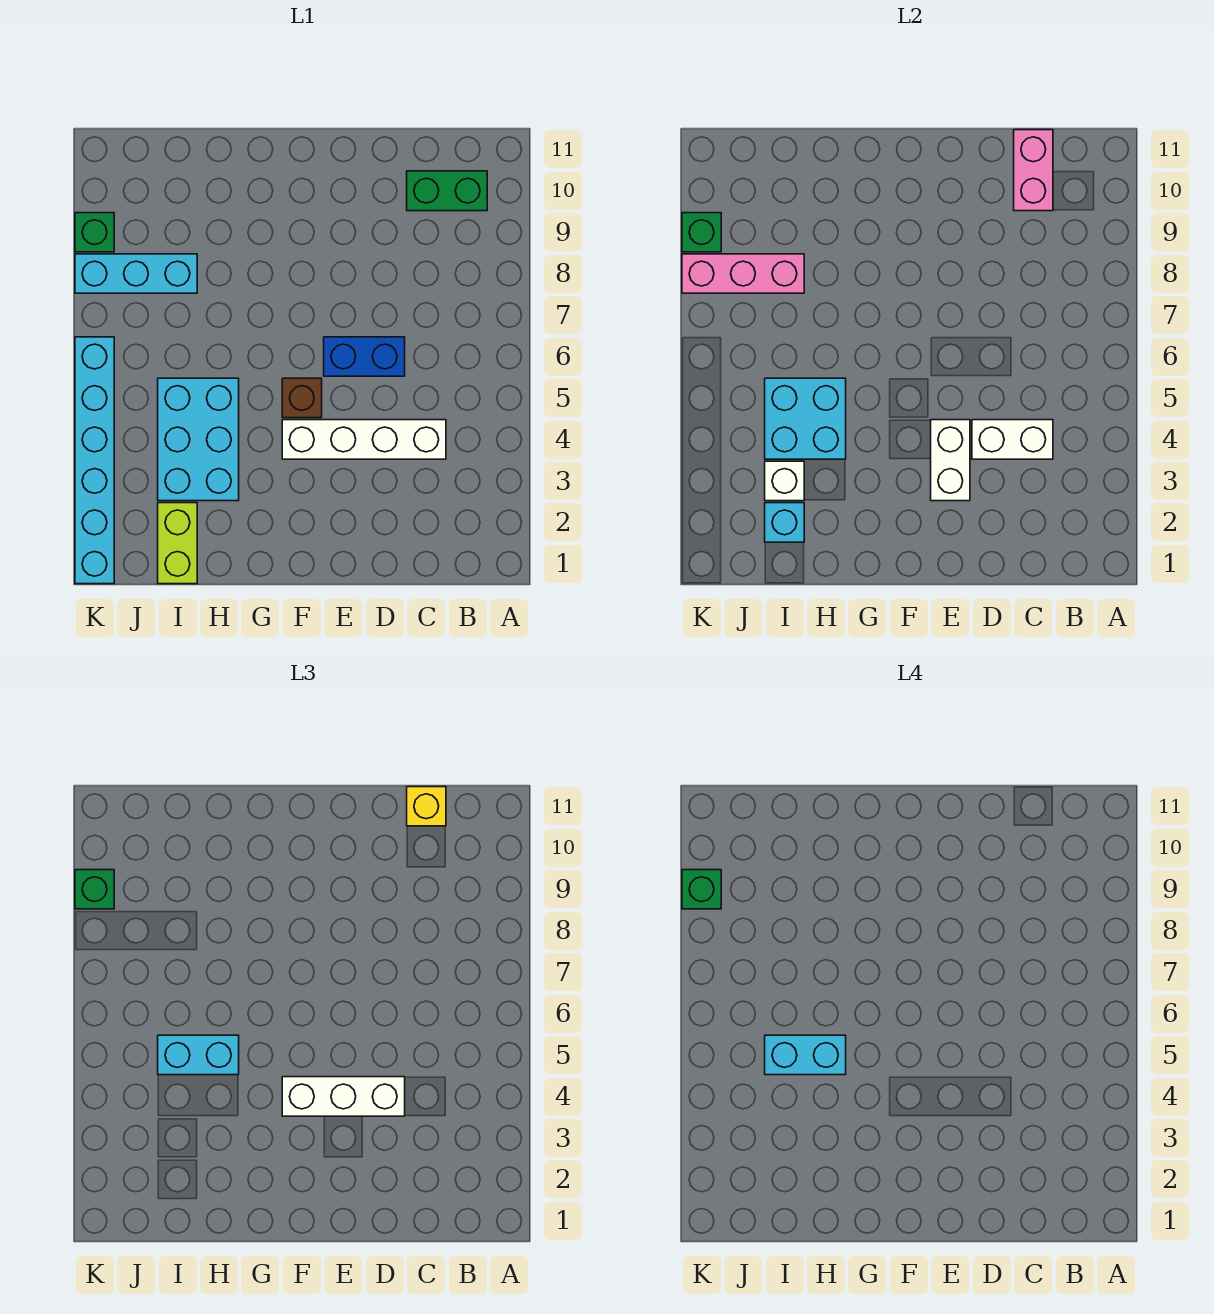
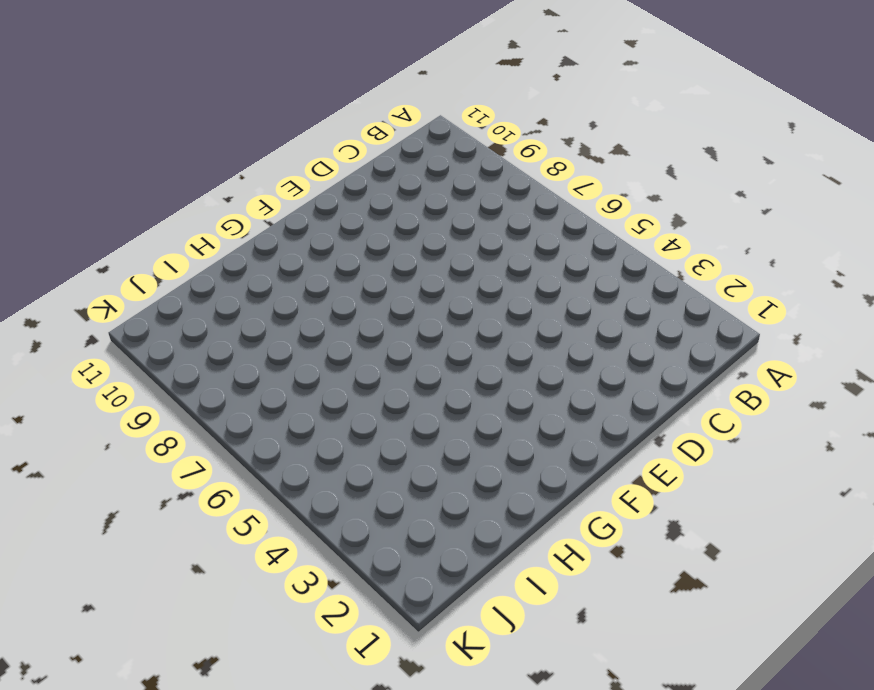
none -> green brick B10:C10 level 1
none -> white brick C4:F4 level 1
none -> blue brick D6:E6 level 1

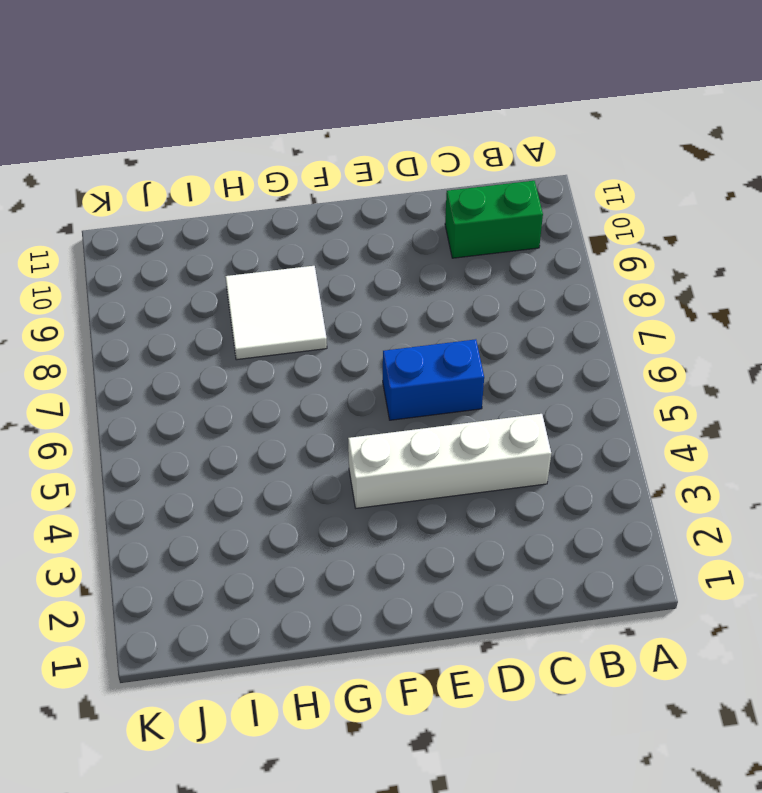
white tile G8:H9 level 1 -> none
none -> brown brick F5 level 1
none -> cyan brick H3:I5 level 1
none -> lime brick I1:I2 level 1

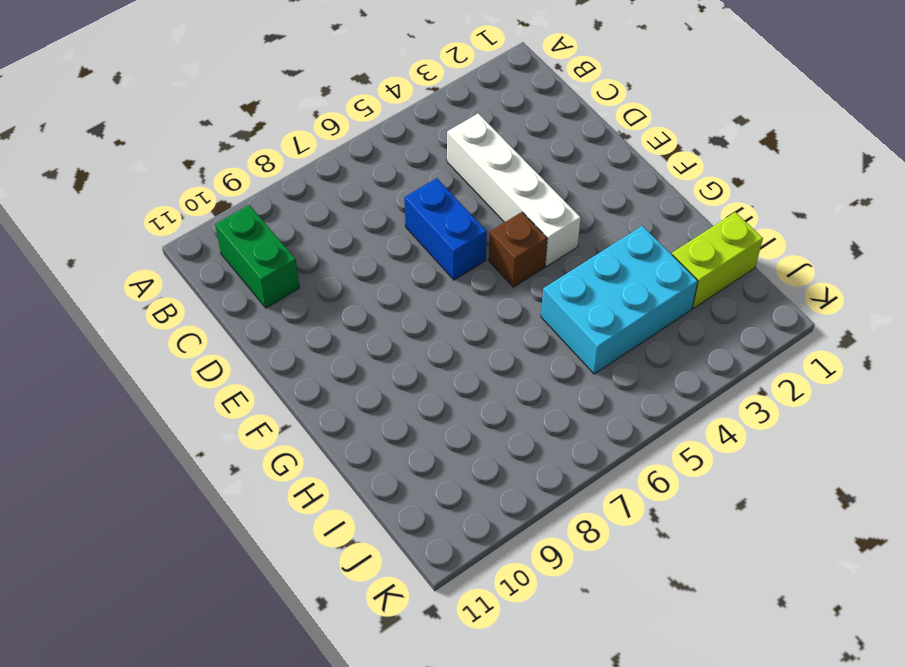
none -> cyan brick I8:K8 level 1
none -> cyan brick K1:K6 level 1
none -> green brick K9 level 1

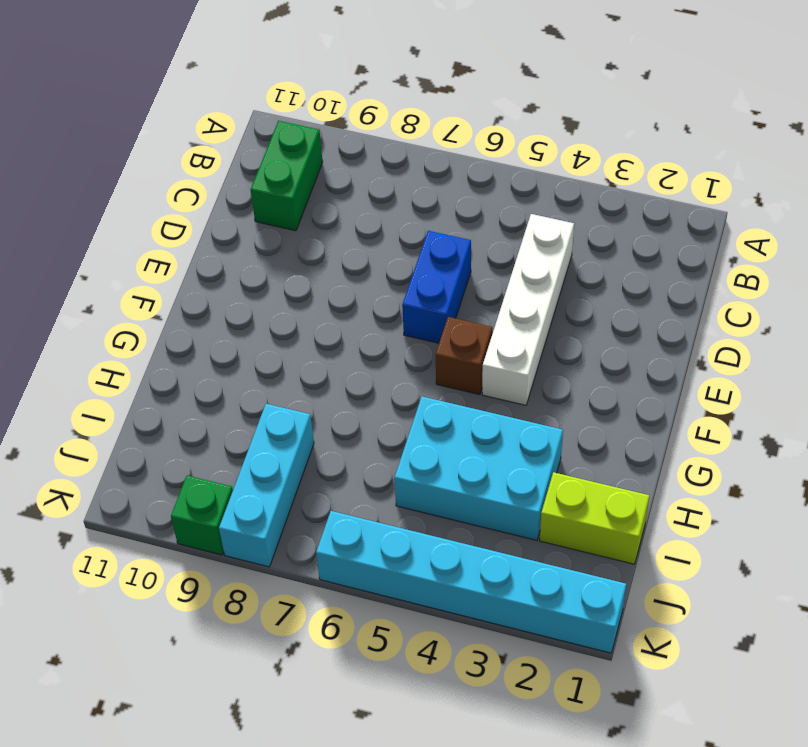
none -> white brick C4:D4 level 2
none -> pink brick C10:C11 level 2
none -> white brick E3:E4 level 2

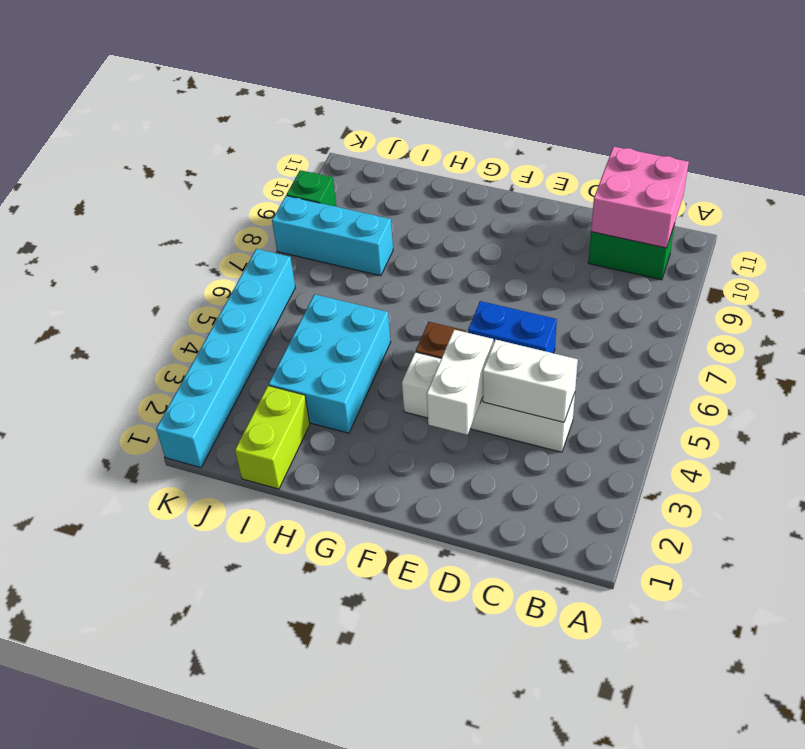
pink brick B10:C11 level 2 -> pink brick C10:C11 level 2
none -> cyan brick H4:I5 level 2
none -> cyan brick I2 level 2
none -> white brick I3 level 2

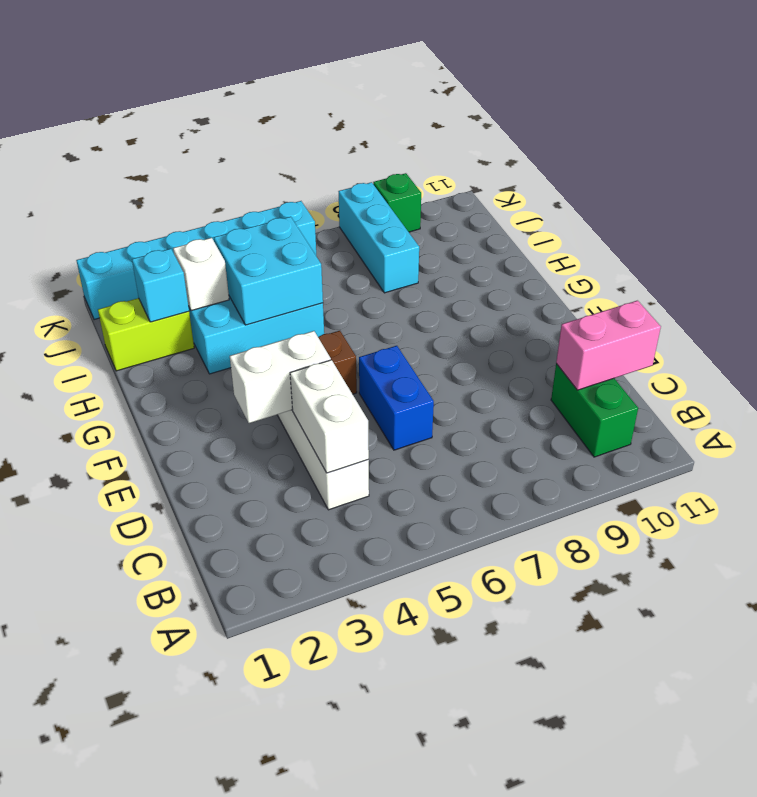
none -> pink brick I8:K8 level 2
none -> green brick K9 level 2
none -> yellow brick C11 level 3

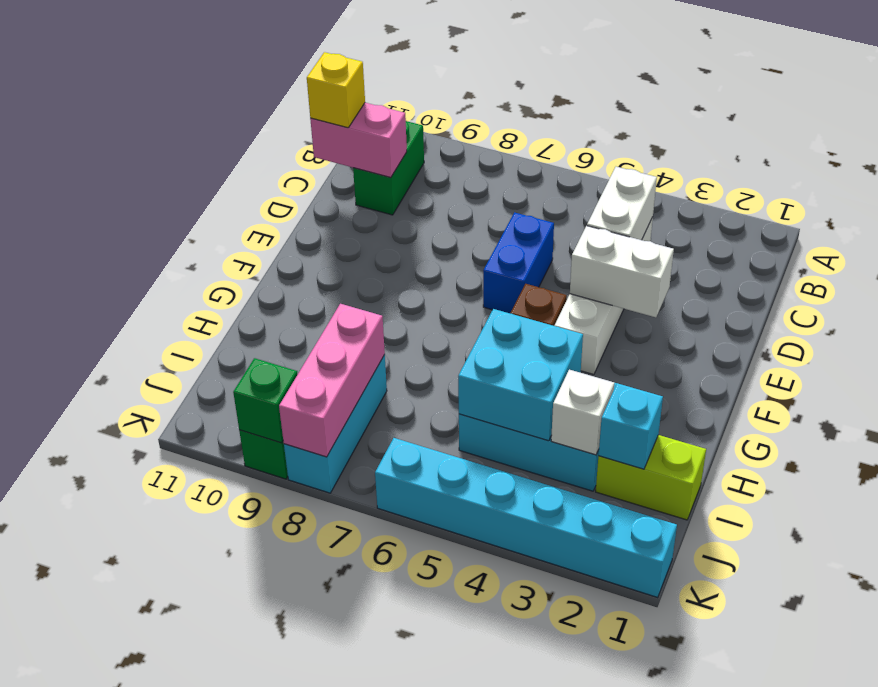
none -> white brick D4:F4 level 3
none -> cyan brick H5:I5 level 3
none -> green brick K9 level 3

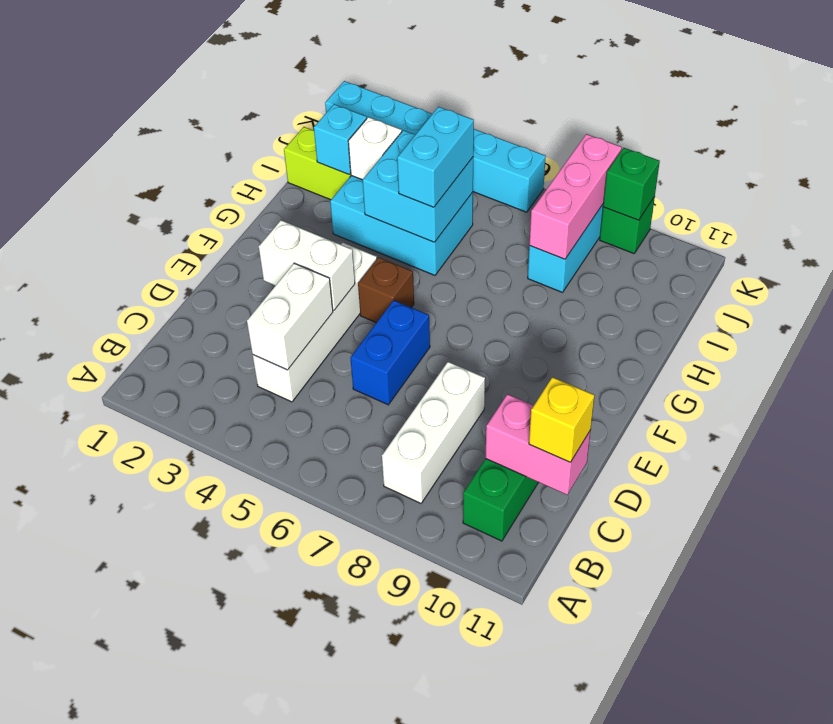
white brick B8:D8 level 1 -> white brick D4:F4 level 3
none -> green brick K9 level 3
none -> cyan brick H5:I5 level 4
none -> green brick K9 level 4

